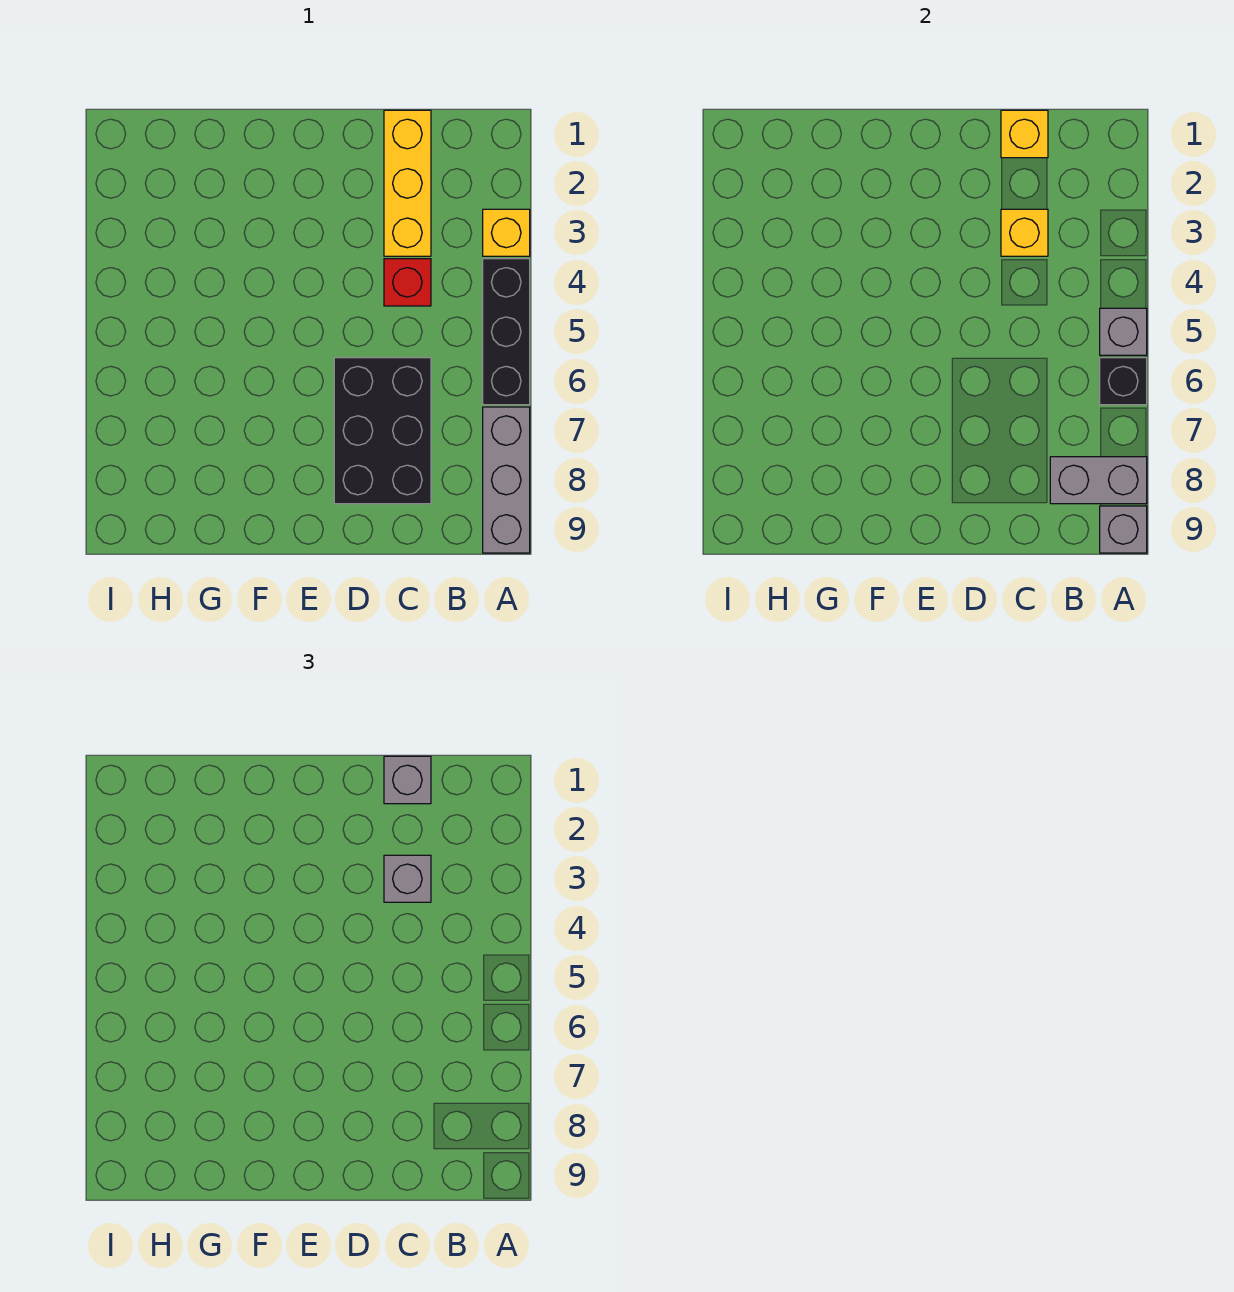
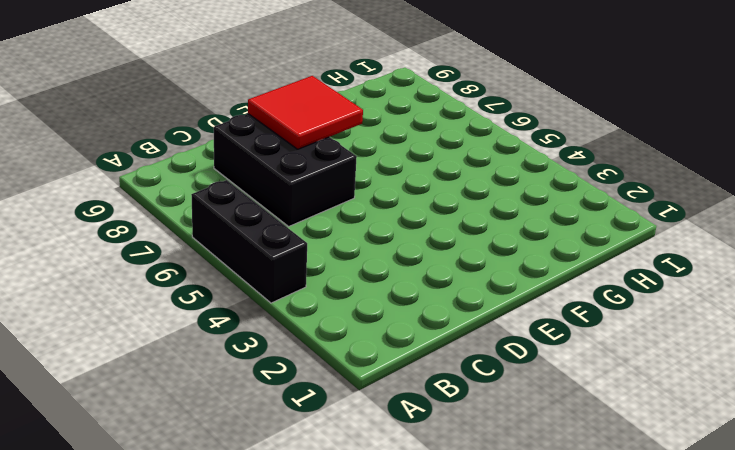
red tile D7:E8 level 2 -> none
none -> yellow brick A3 level 1
none -> grey brick A7:A9 level 1
none -> yellow brick C1:C3 level 1

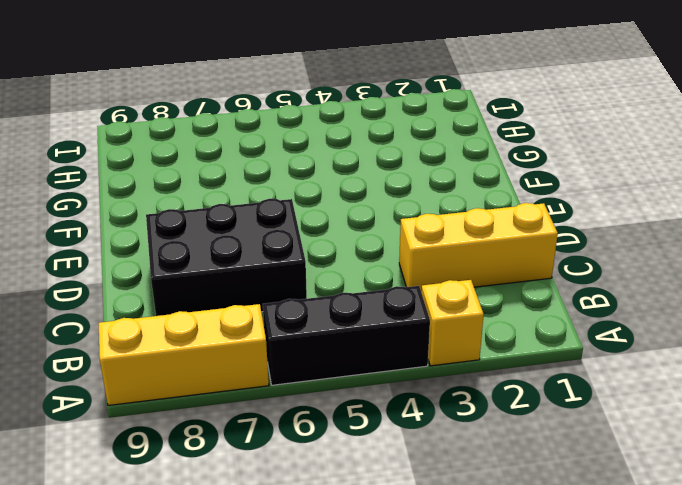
yellow brick A7:A9 level 1 -> grey brick A7:A9 level 1
none -> red brick C4 level 1
none -> grey brick A5 level 2
none -> black brick A6 level 2

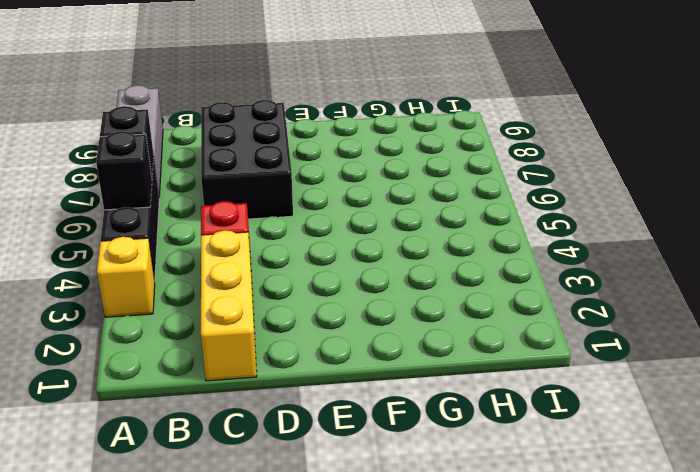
black brick A5 level 2 -> grey brick A5 level 2
none -> grey brick A8:B8 level 2
none -> grey brick A9 level 2
none -> yellow brick C1 level 2

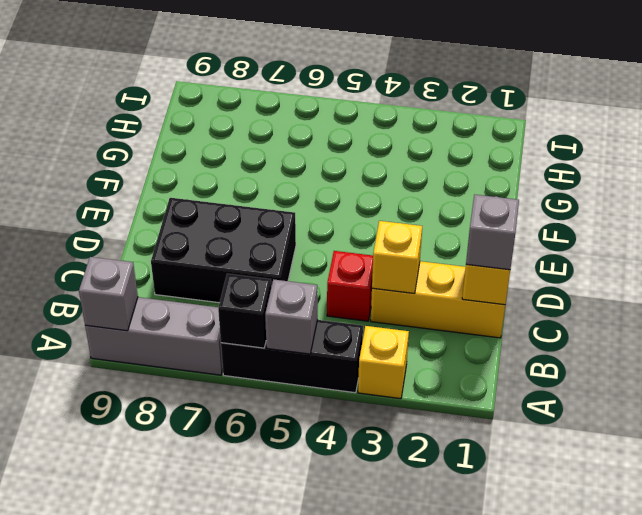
none -> grey brick A8:B8 level 2
none -> grey brick C3 level 3

